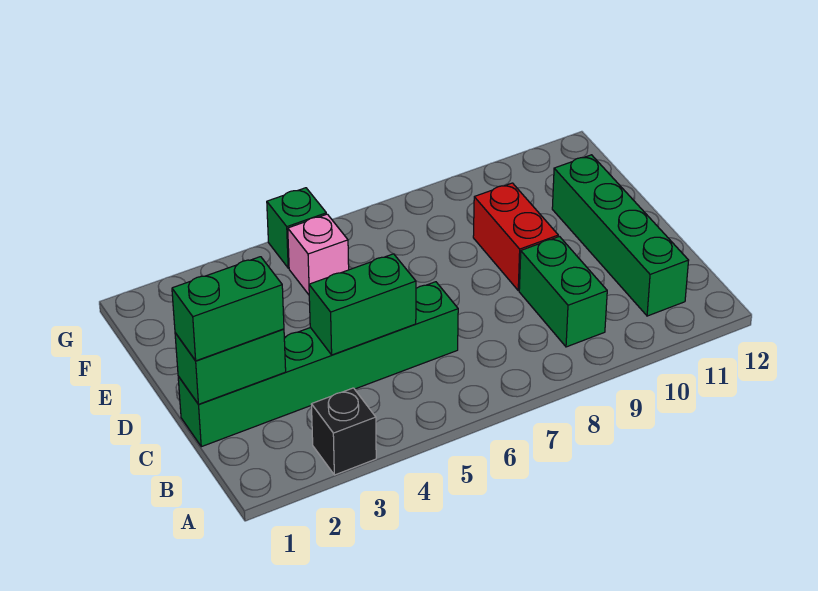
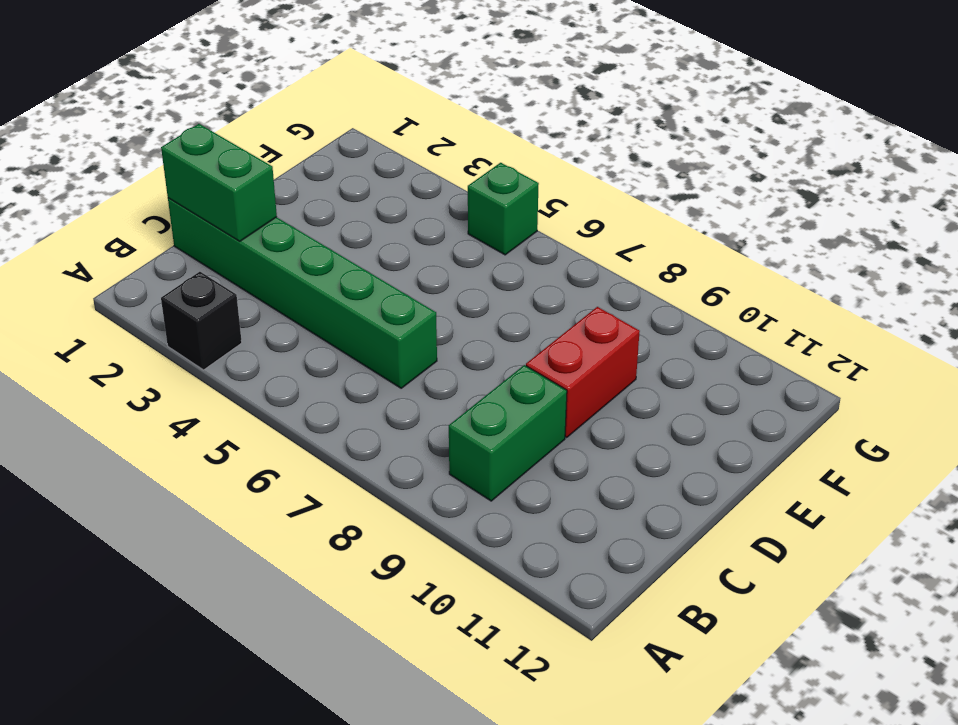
none -> green brick B11:E11 level 1
none -> pink brick F5 level 1

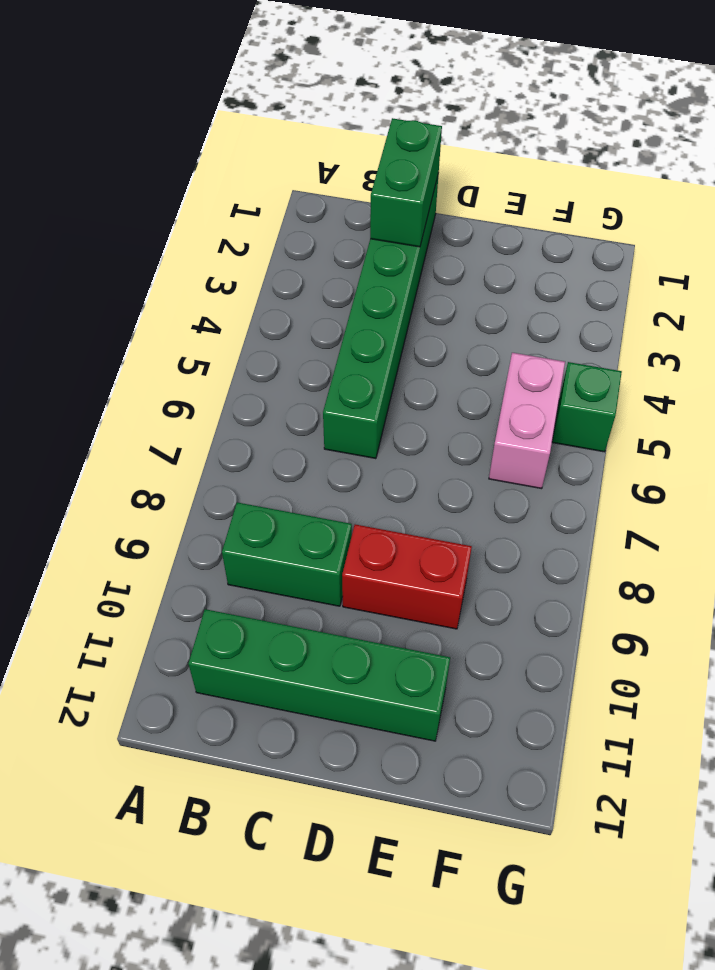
pink brick F5:F6 level 1 -> pink brick F5 level 1
none -> black brick A3 level 1
none -> green brick C4:C5 level 2

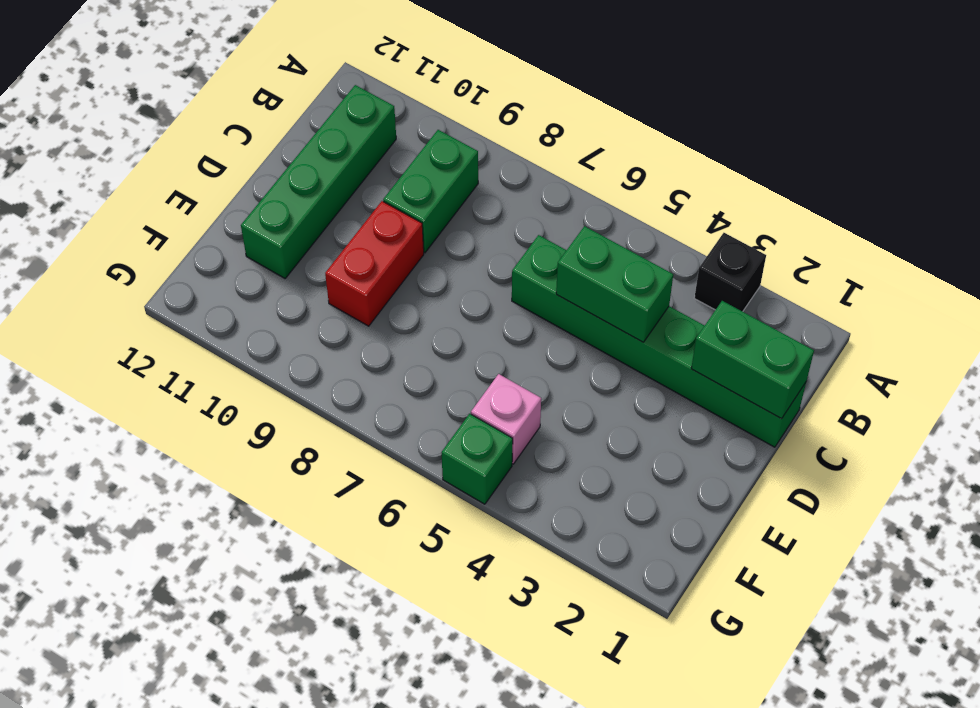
none -> green brick C1:C2 level 3

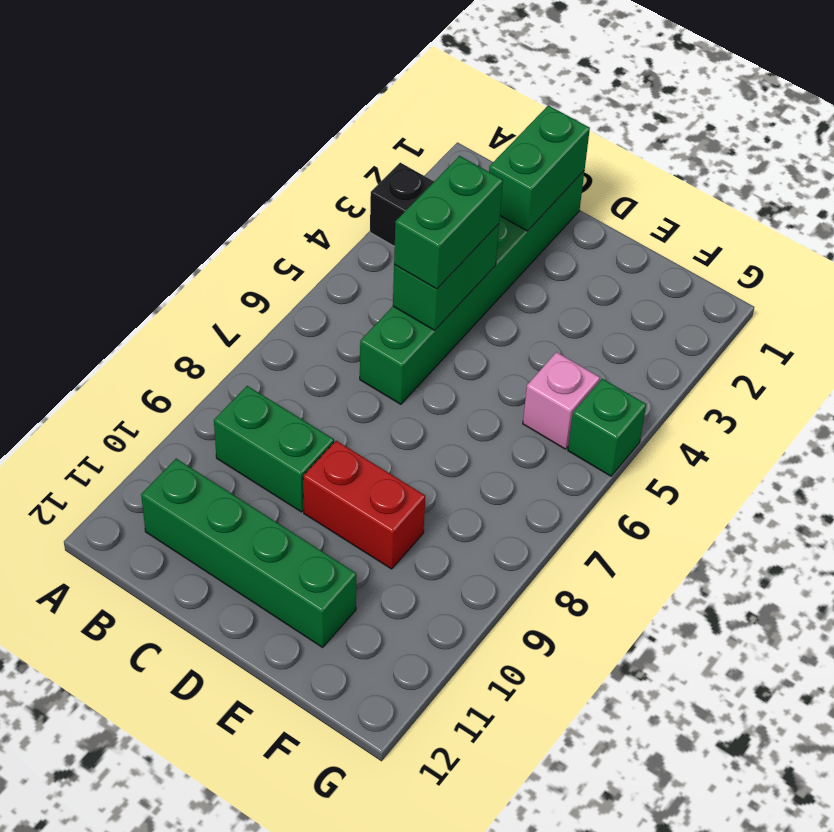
green brick C4:C5 level 3 -> green brick C1:C2 level 3

